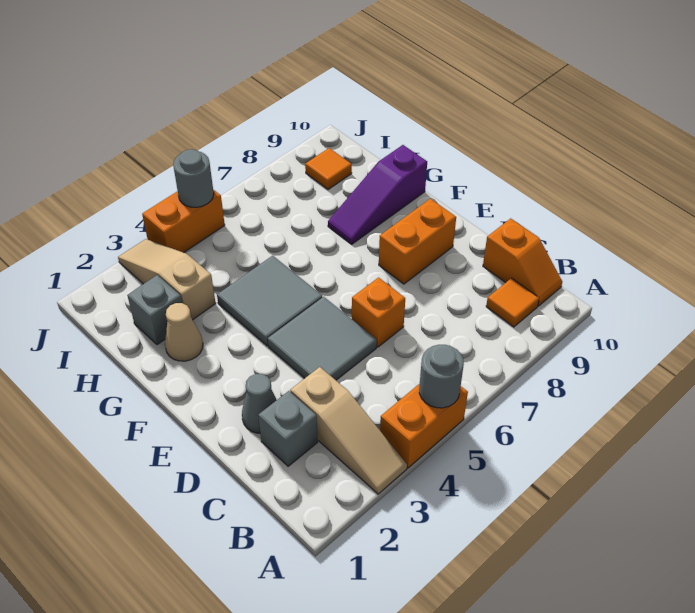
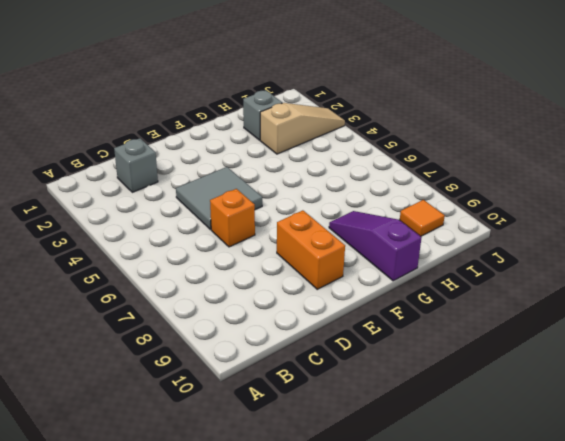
none -> tan slope A3:C3 level 1 top C
none -> orange brick A4:A5 level 1
none -> orange tile B9 level 1

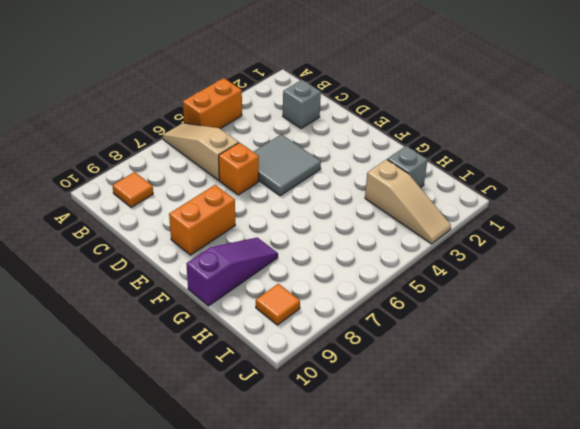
tan slope A6:C6 level 1 top C -> tan slope A3:C3 level 1 top C
none -> orange slope B10:C10 level 1 top C
none -> grey cone D2 level 1
none -> grey tile F4:G5 level 1

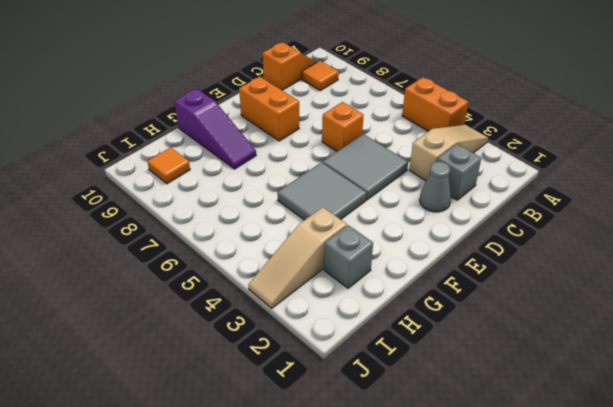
none -> tan cone G2 level 1
none -> orange brick J4:J5 level 1
none -> grey round brick A5 level 2

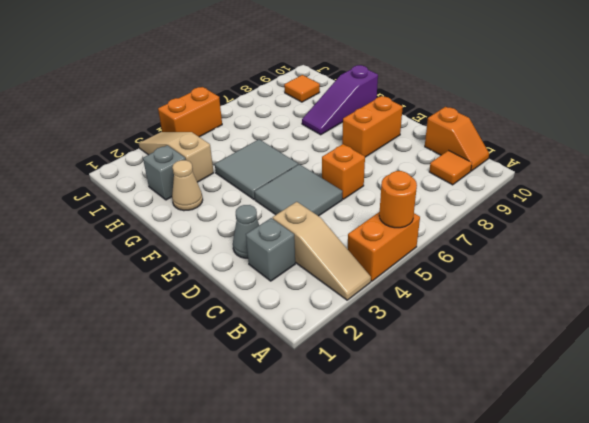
orange round brick A5 level 2 -> grey round brick A5 level 2
none -> grey round brick J5 level 2

